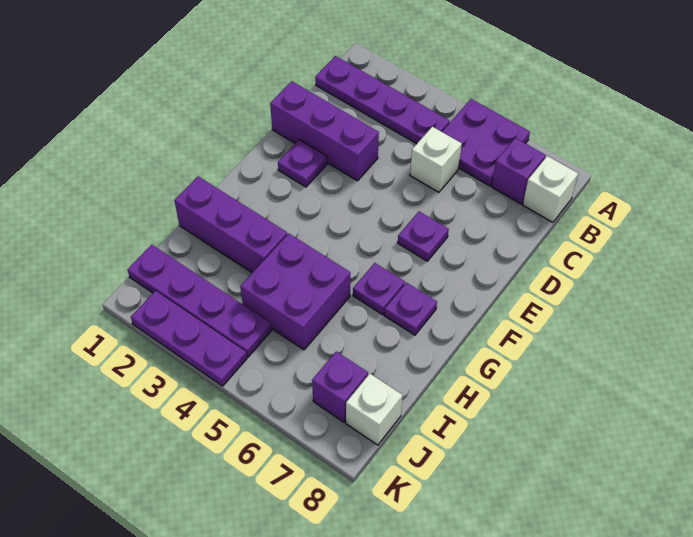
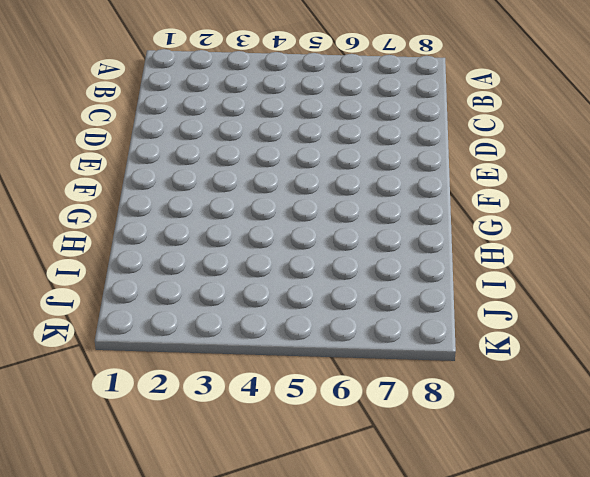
none -> purple plate A5:B6 level 1
none -> purple plate B1:B4 level 1
none -> purple brick B7 level 1

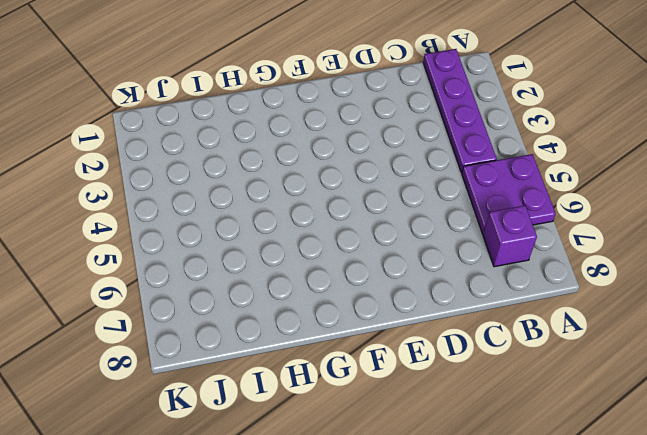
none -> white brick B8 level 1
none -> white brick C5 level 1
none -> purple brick D1:D3 level 1

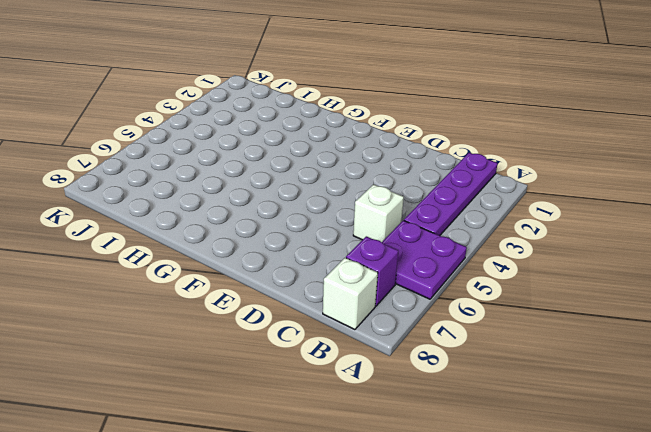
none -> purple brick D1:D3 level 1
none -> purple plate E2 level 1
none -> purple plate E6 level 1

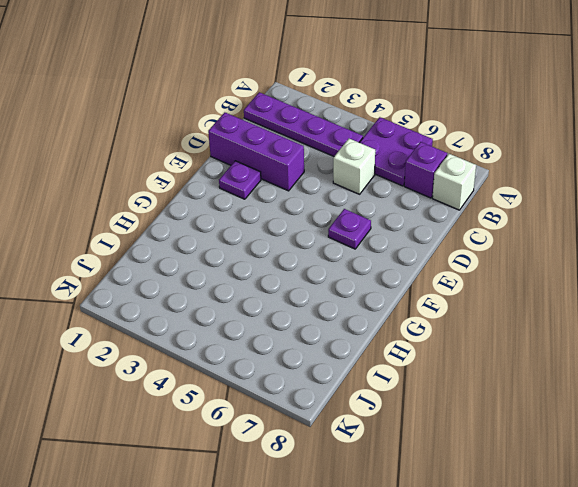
none -> purple plate G6 level 1
none -> purple plate G7 level 1
none -> purple brick H1:H3 level 1

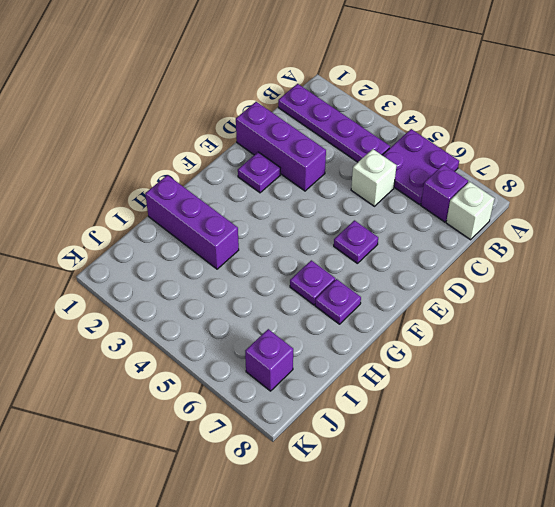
none -> purple brick H4:I5 level 1
none -> purple plate J1:J4 level 1
none -> white brick J8 level 1

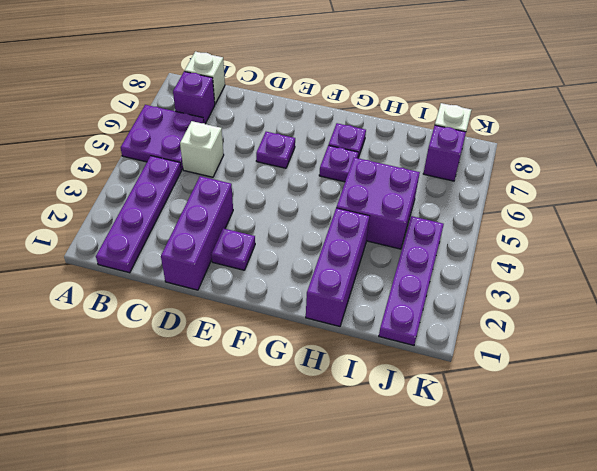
none -> purple plate K2:K4 level 1

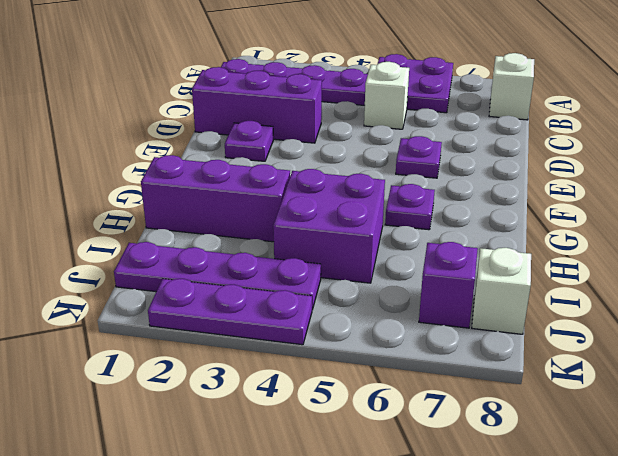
none -> purple brick B7 level 1
none -> purple plate G7 level 1

